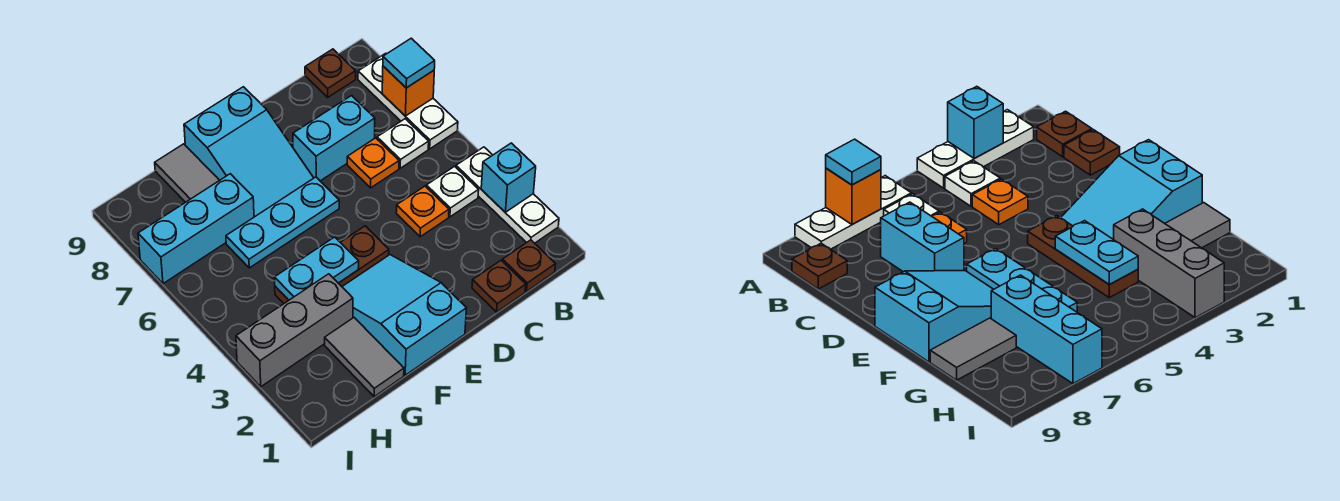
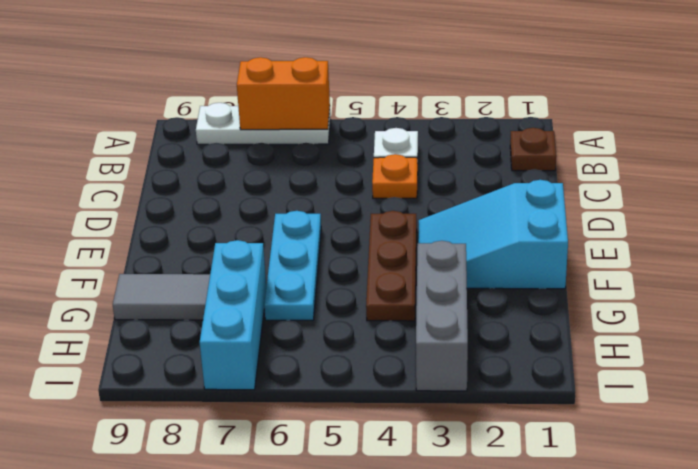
orange brick A6:A7 level 2 -> orange brick A7 level 2
none -> white plate A2:A4 level 1
none -> white plate B6 level 1
none -> brown plate B9 level 1

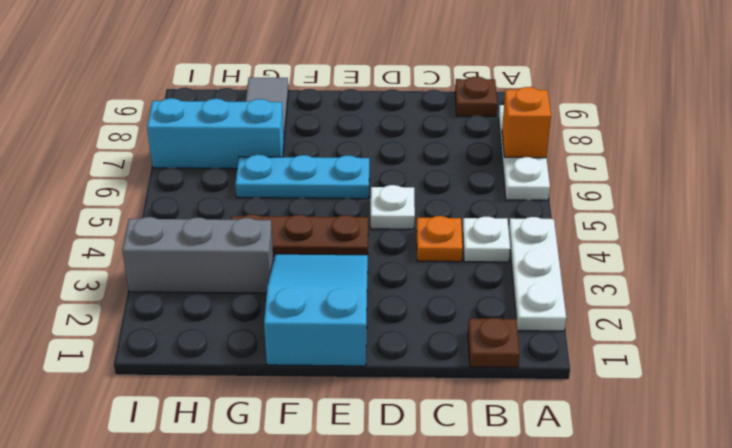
white plate D5 level 1 -> white plate B6 level 1
none -> brown plate C1 level 1
none -> orange plate C6 level 1
none -> cyan brick C7:D7 level 1

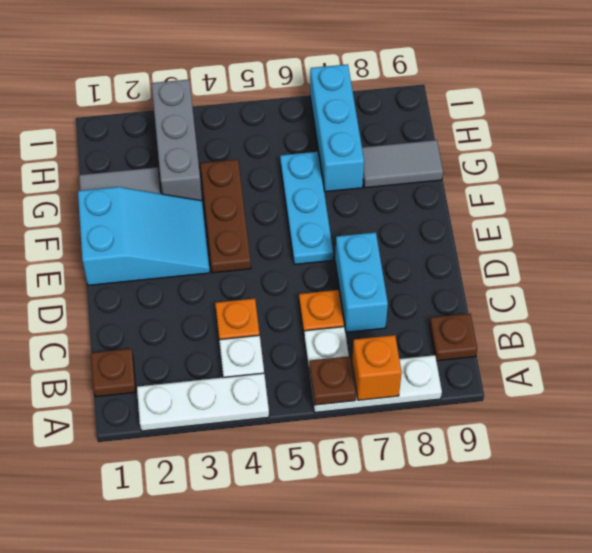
brown plate A6 level 2 -> brown plate C1 level 1
none -> cyan slope E7:F9 level 1 top 9
none -> cyan brick A3 level 2
none -> cyan plate F4:G4 level 2

